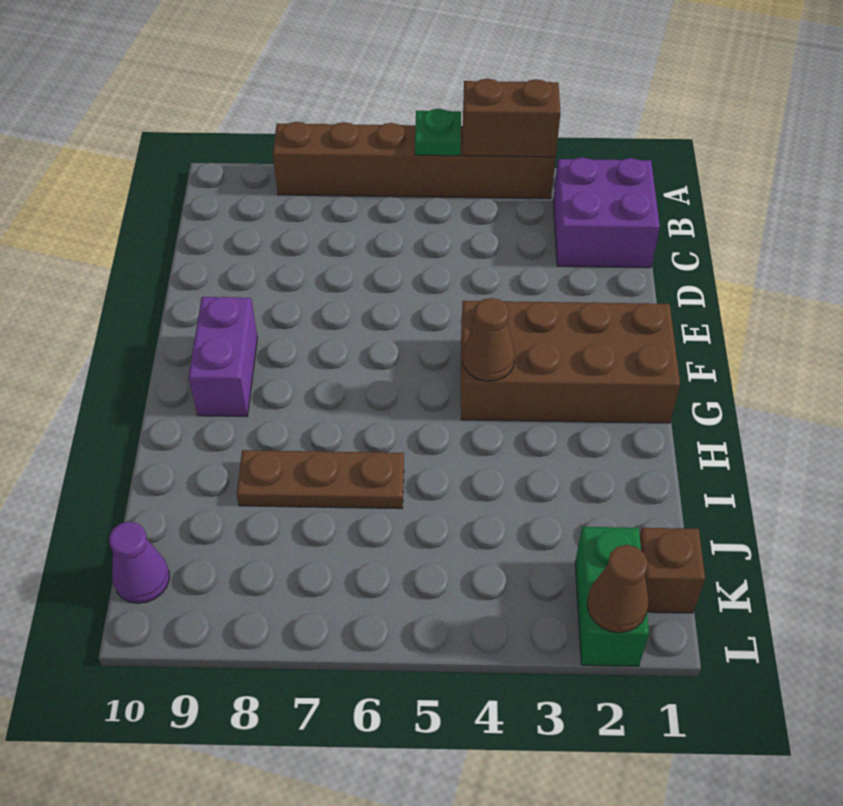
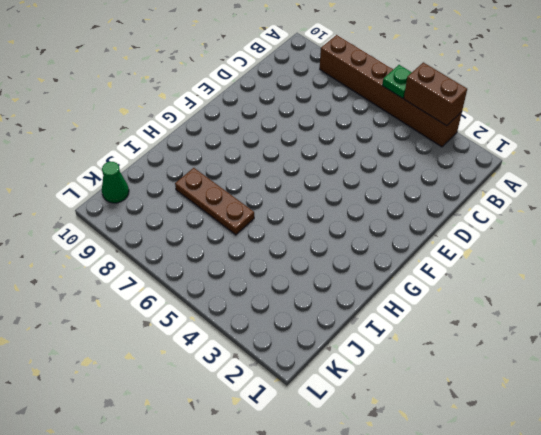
green cone K10 level 1 -> purple cone K10 level 1
none -> purple brick B1:C2 level 1
none -> brown brick F1:G4 level 1
none -> purple brick F9:G9 level 1

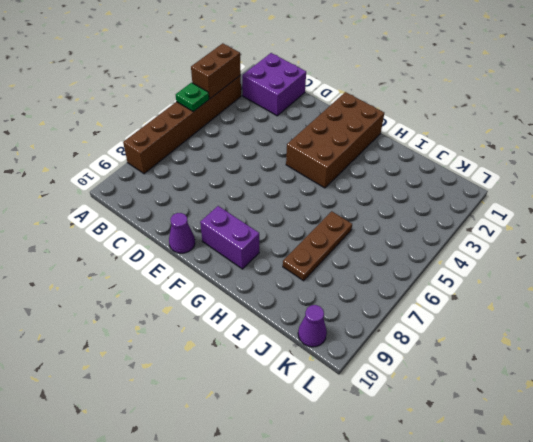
purple cone E10 level 1 -> none
none -> brown brick K1 level 1
none -> green brick K2:L2 level 1
none -> brown cone G4 level 2

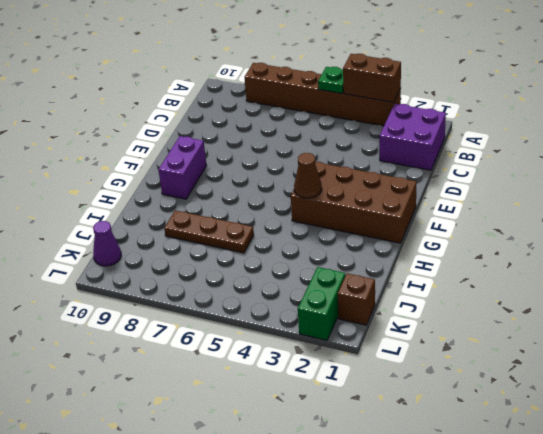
none -> brown cone L2 level 2

